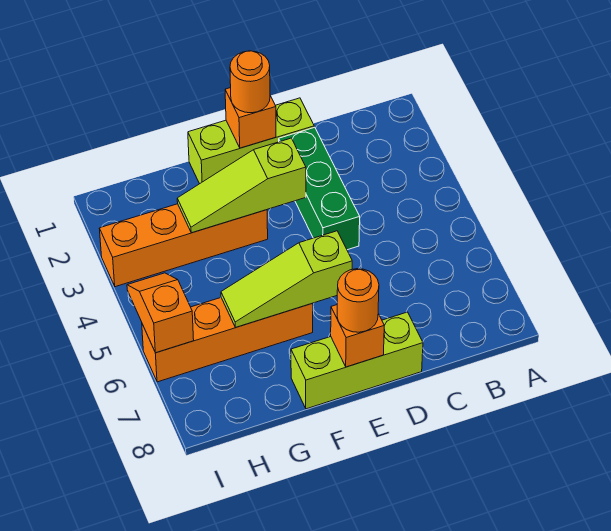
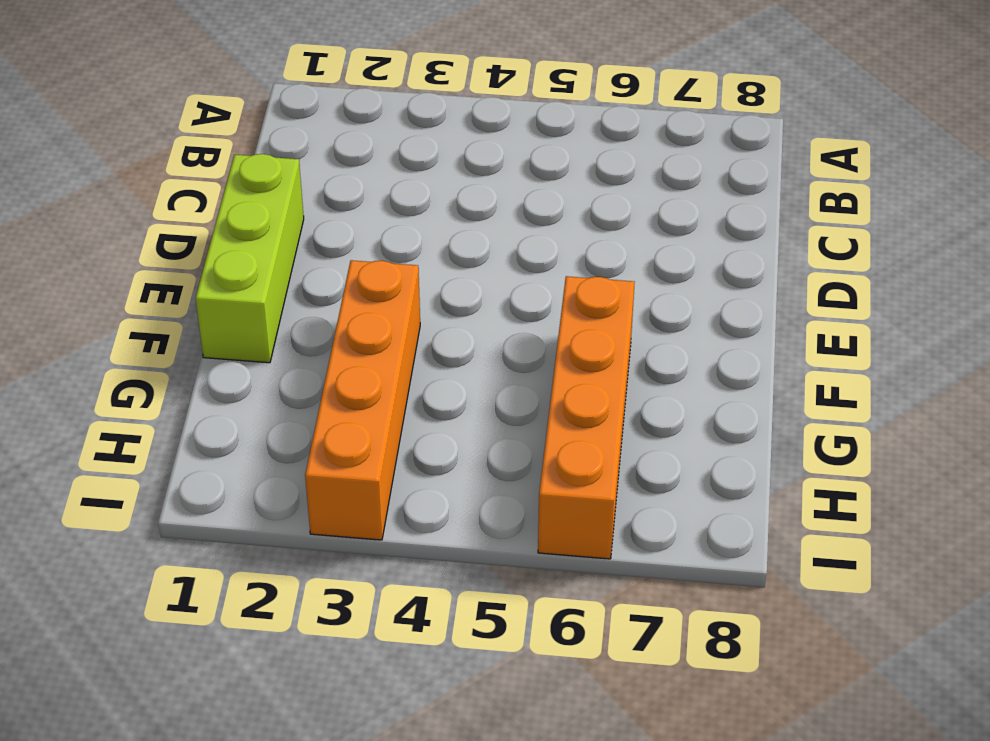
none -> green brick D2:D4 level 1
none -> lime brick D8:F8 level 1
none -> orange brick E1 level 2

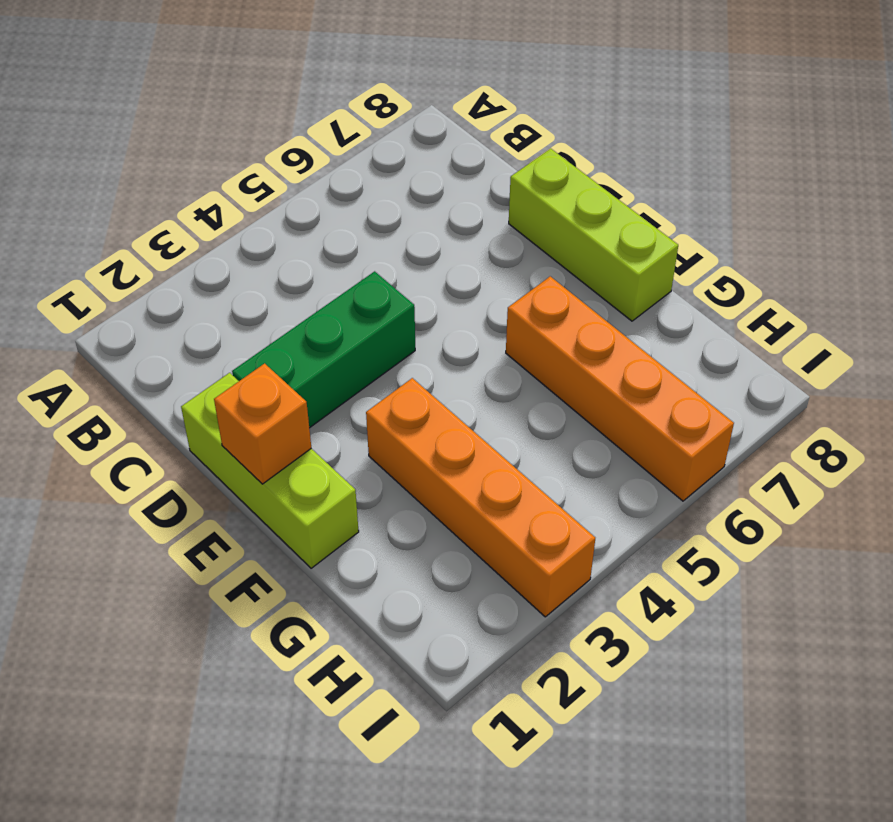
none -> lime slope E3:G3 level 2 top E
none -> lime slope E6:G6 level 2 top E
none -> orange brick E8 level 2

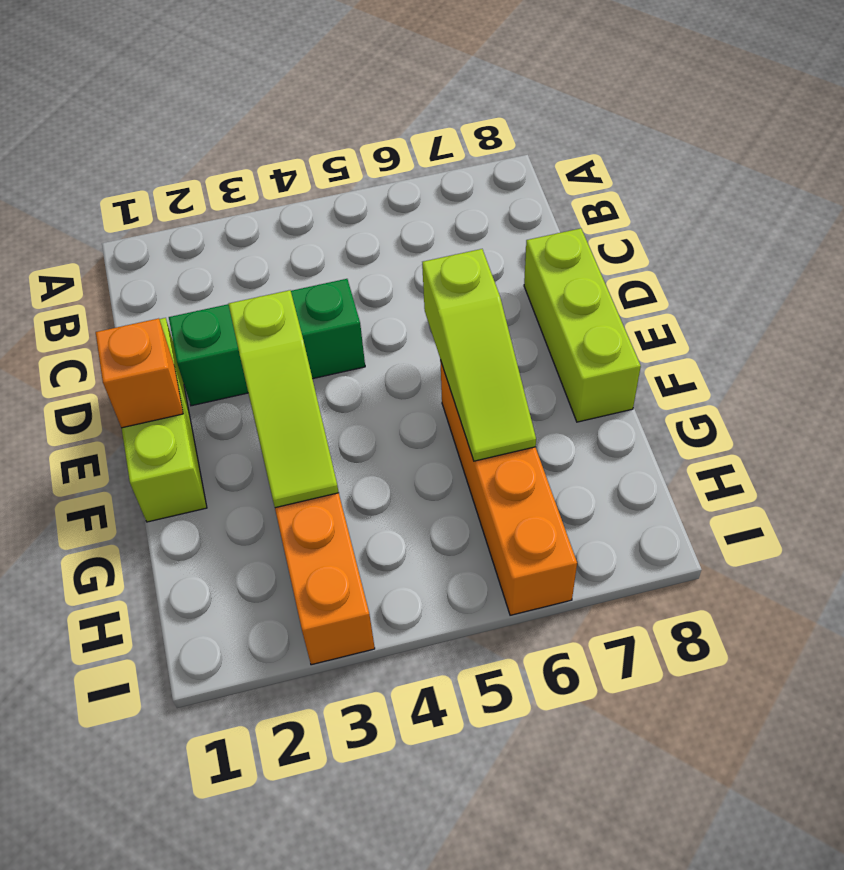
none -> orange brick E8 level 2
none -> orange slope I5:I6 level 2 top 6
none -> orange round brick E1 level 3

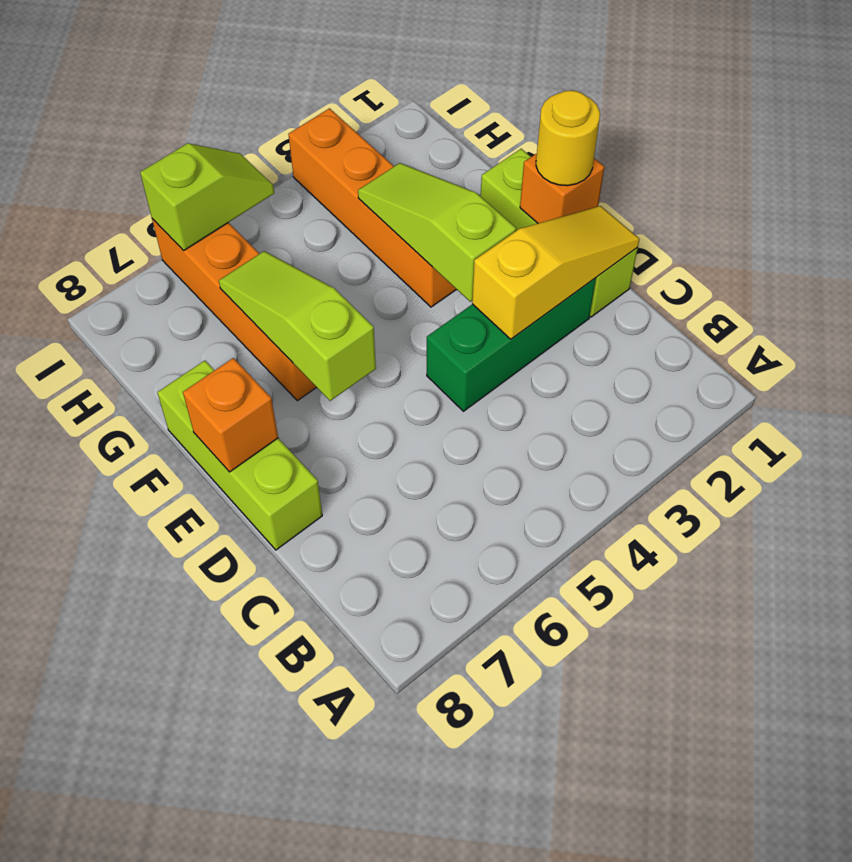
yellow slope D1:D3 level 2 top 3 -> none
yellow round brick E1 level 3 -> orange round brick E1 level 3
lime slope I5:I6 level 2 top 6 -> orange slope I5:I6 level 2 top 6
none -> orange round brick E8 level 3

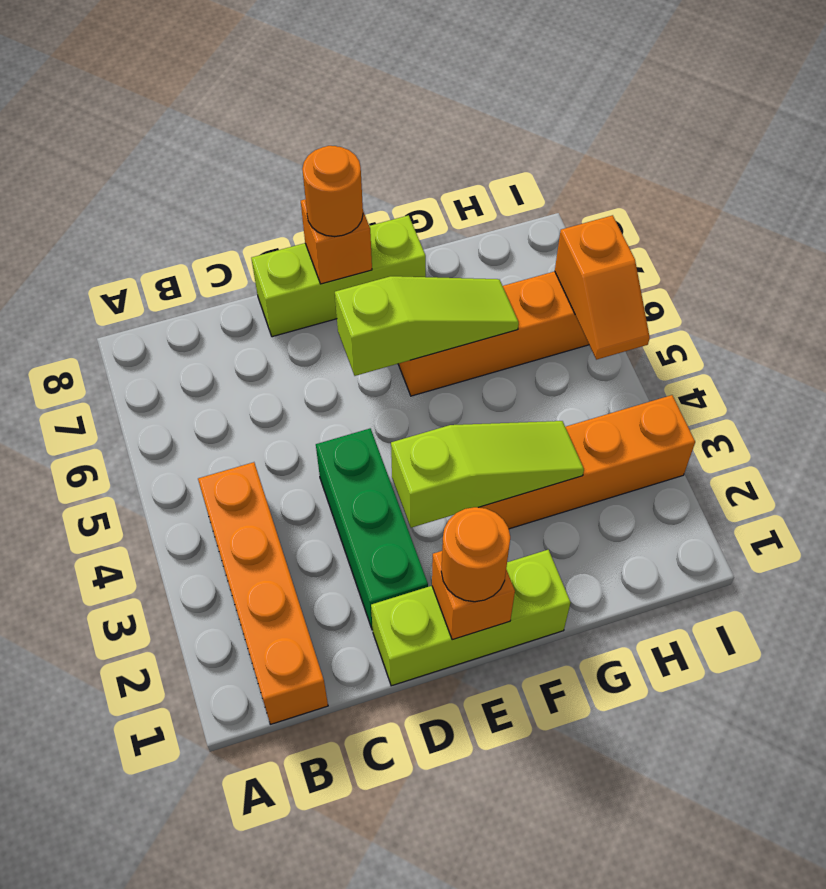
orange brick B1:B4 level 1 -> none

